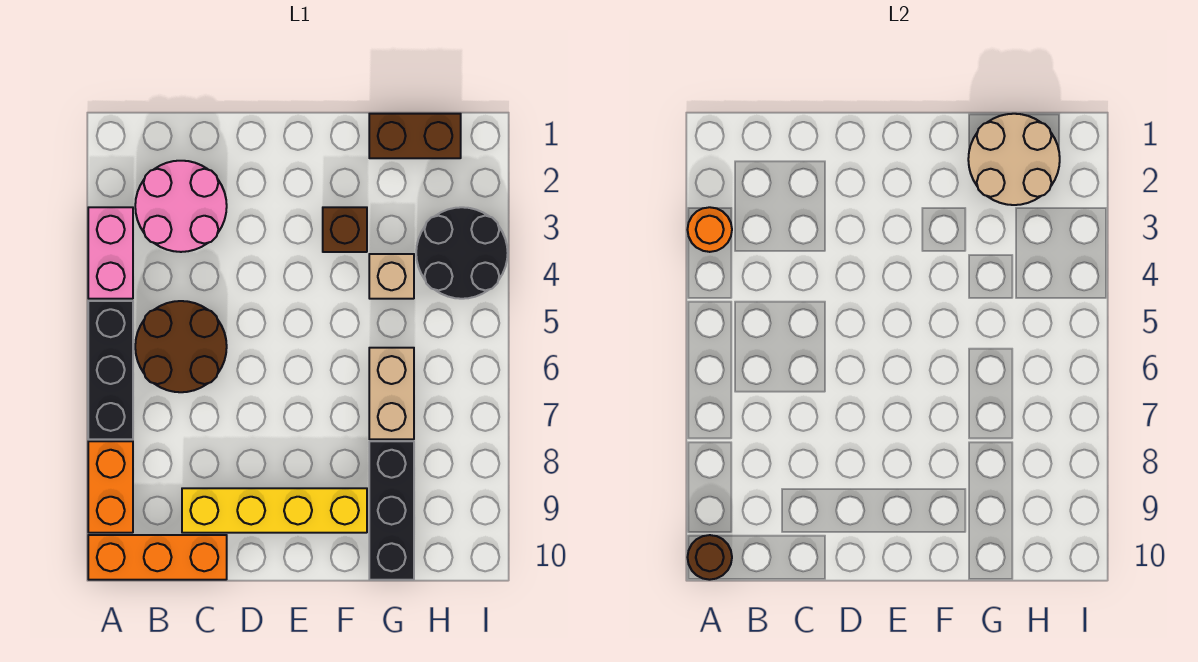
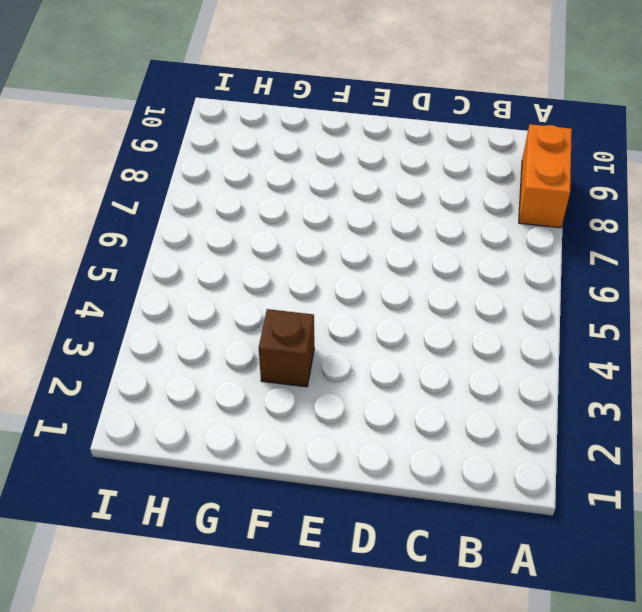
none -> pink brick A3:A4 level 1
none -> black brick A5:A7 level 1
none -> orange brick A10:C10 level 1

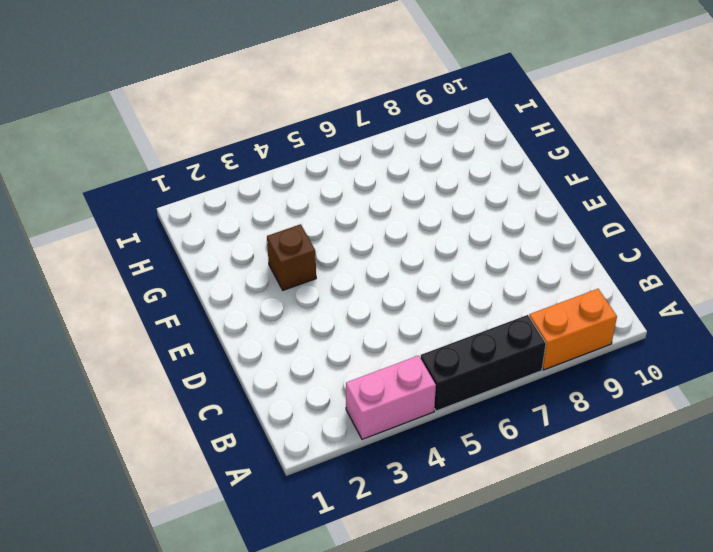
none -> orange brick A10:C10 level 1
none -> pink round brick B2:C3 level 1
none -> brown round brick B5:C6 level 1

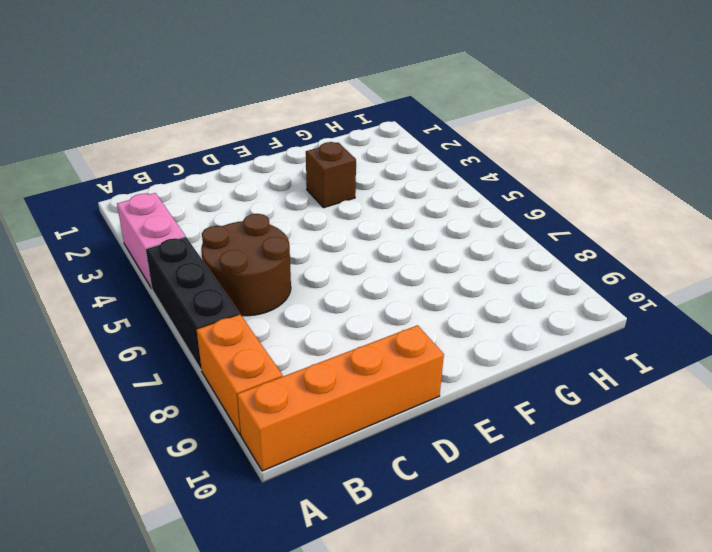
orange brick A10:D10 level 1 -> orange brick A10:C10 level 1
none -> pink round brick B2:C3 level 1
none -> yellow brick C9:F9 level 1
none -> brown brick G1:H1 level 1

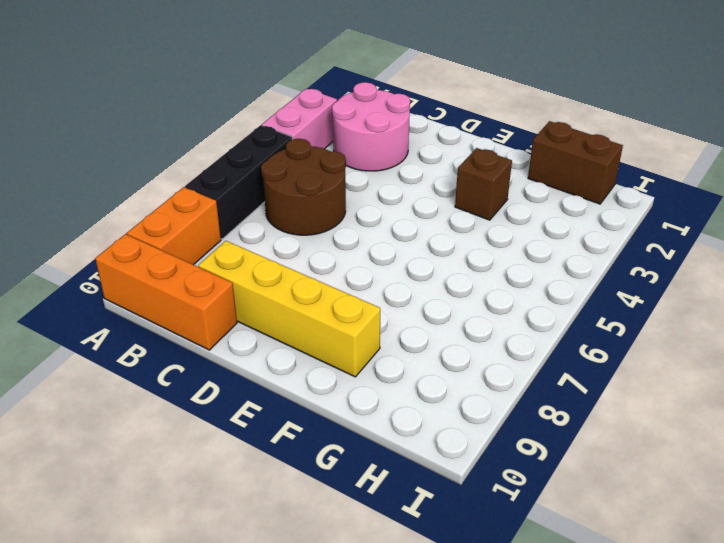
none -> tan brick G4 level 1
none -> tan brick G6:G7 level 1
none -> black brick G8:G10 level 1

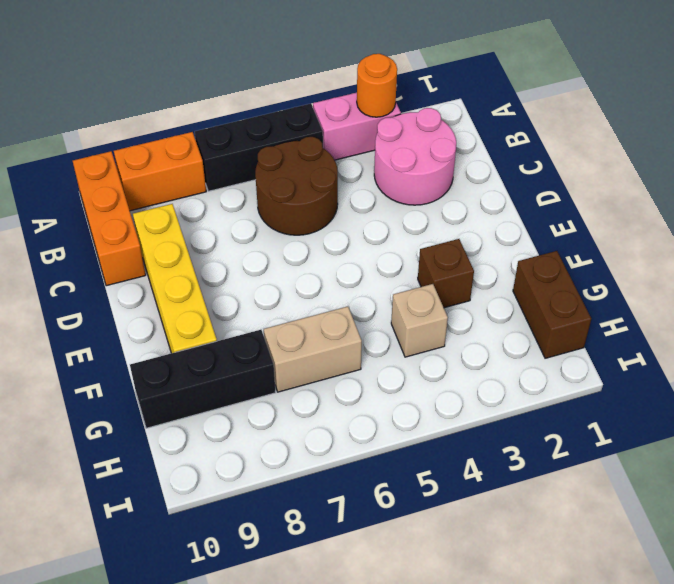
none -> black round brick H3:I4 level 1
none -> brown round brick A10 level 2
none -> tan round brick G1:H2 level 2

